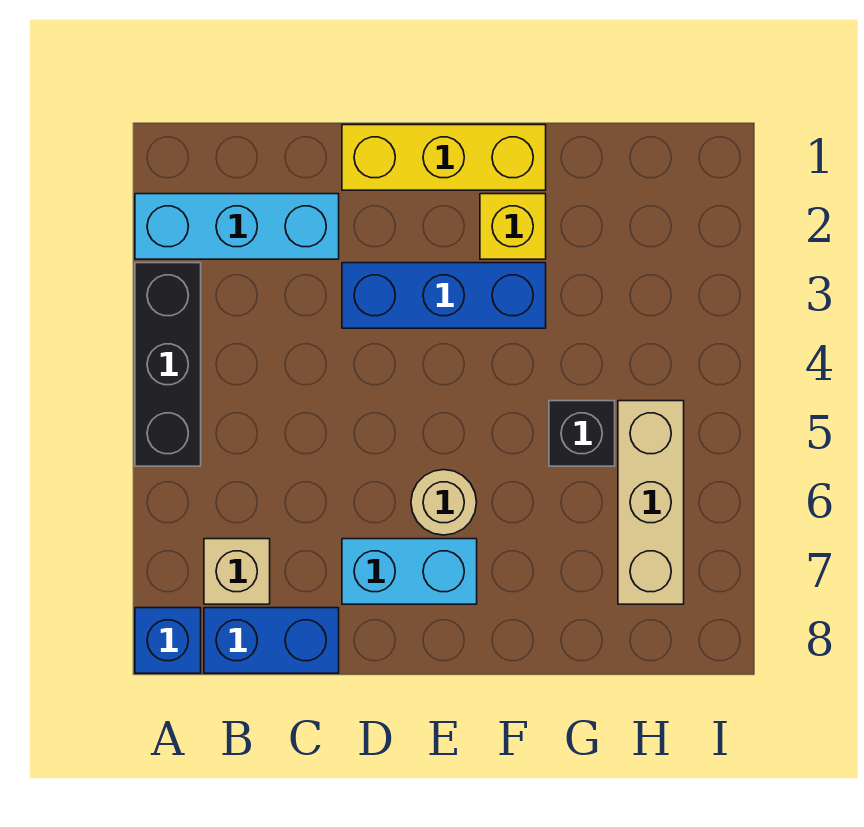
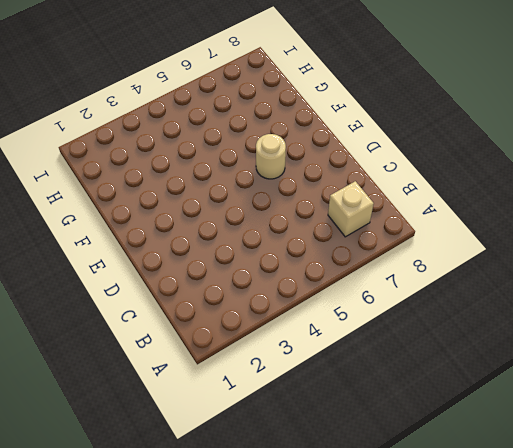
none -> cyan brick A2:C2 level 1
none -> black brick A3:A5 level 1
none -> blue brick A8 level 1

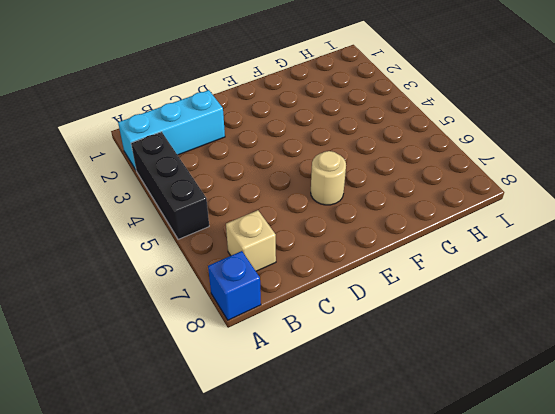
none -> blue brick B8:C8 level 1
none -> yellow brick D1:F1 level 1
none -> blue brick D3:F3 level 1

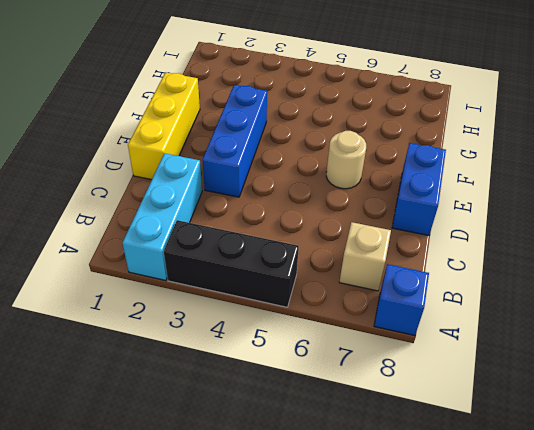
blue brick D8:E8 level 1 -> blue brick B8:C8 level 1
none -> cyan brick D7:E7 level 1
none -> yellow brick F2 level 1
none -> black brick G5 level 1

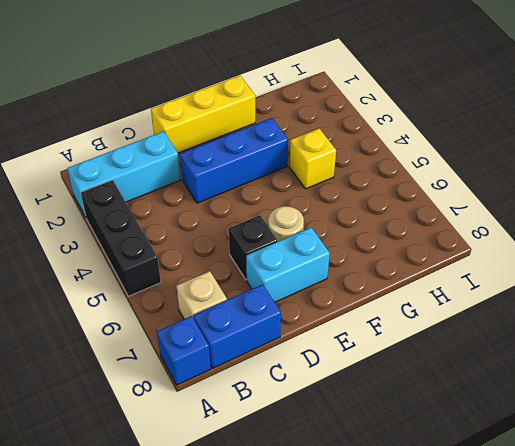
black brick D6 level 1 -> black brick G5 level 1
yellow brick G4 level 1 -> yellow brick F2 level 1
none -> tan brick H5:H7 level 1

